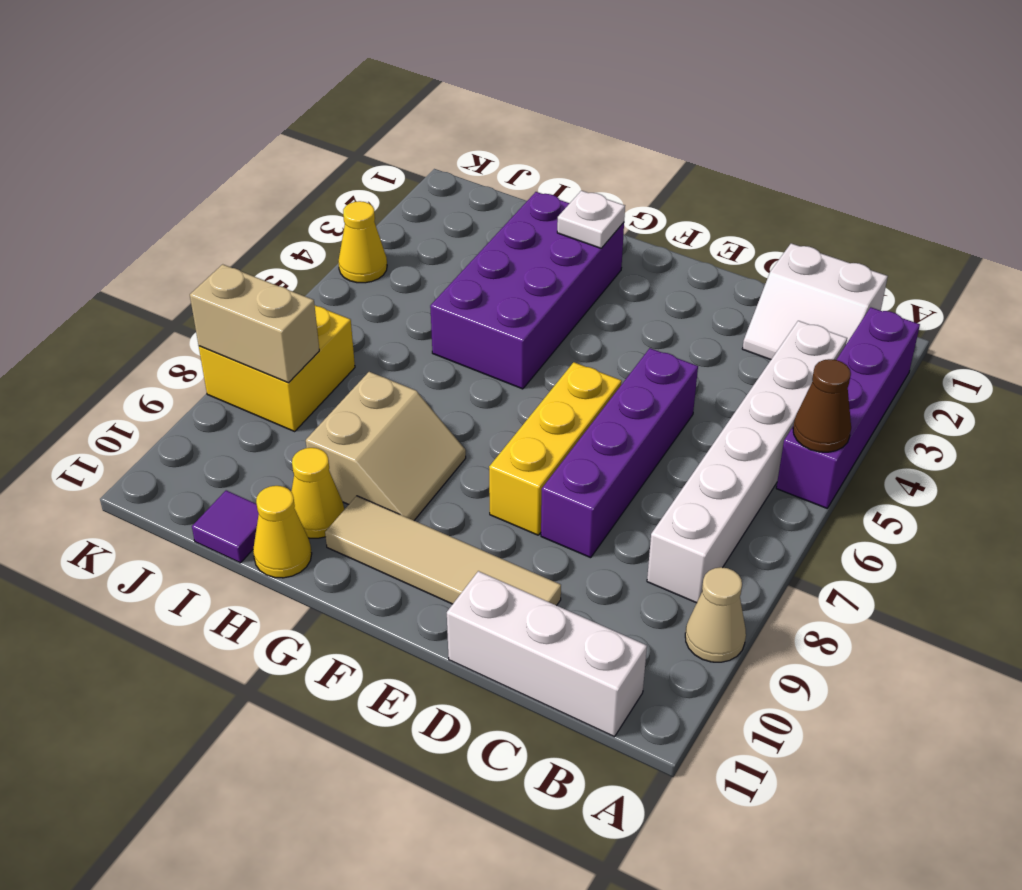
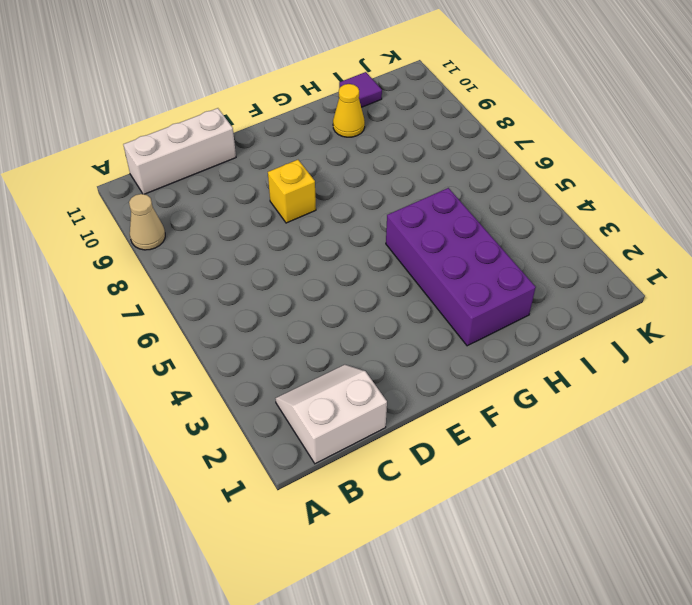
yellow brick E8 level 1 -> yellow brick E6:E8 level 1
none -> purple brick A2:A5 level 1
none -> white brick B3:B8 level 1
none -> purple brick D5:D8 level 1

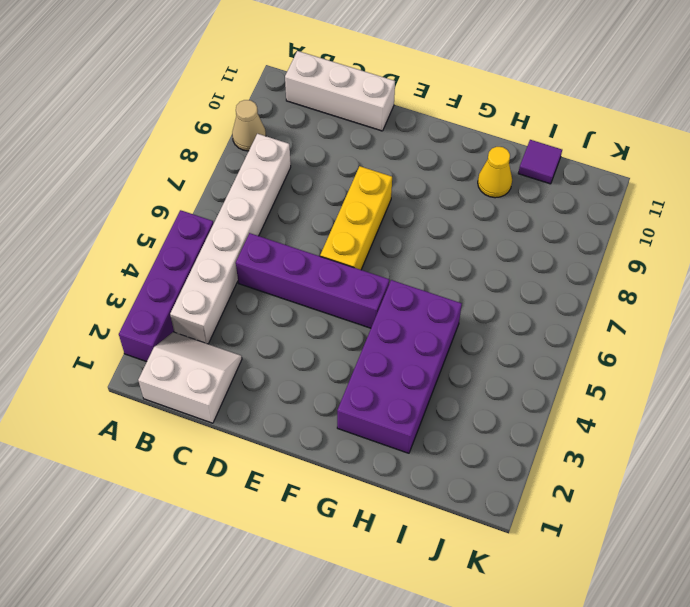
purple brick C5:F5 level 1 -> purple brick D5:D8 level 1
none -> tan tile D10:G10 level 1
none -> tan slope G8:H9 level 1 top H
none -> yellow cone H11 level 1

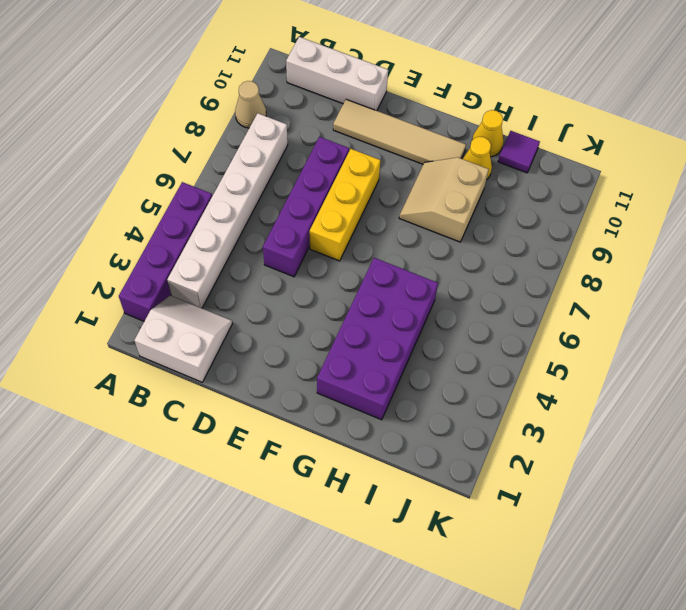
none -> yellow brick J7:K8 level 1
none -> yellow cone K4 level 1
none -> brown cone A5 level 2

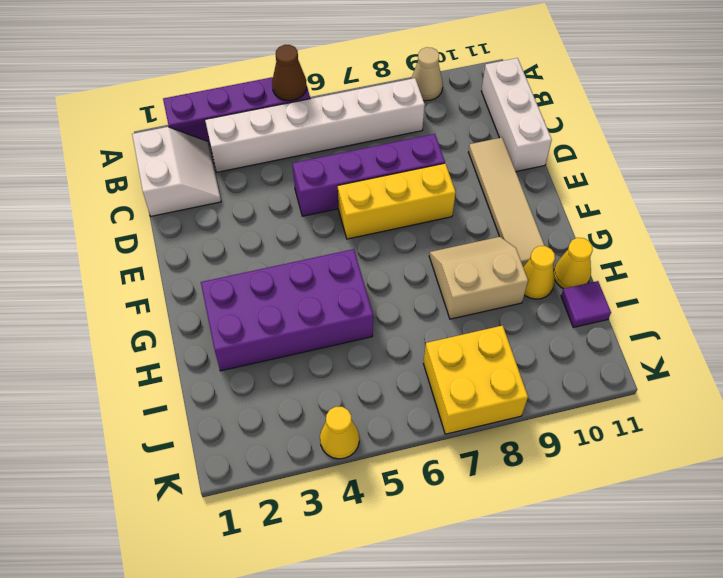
none -> white plate G2 level 2
none -> tan brick J8:K8 level 2

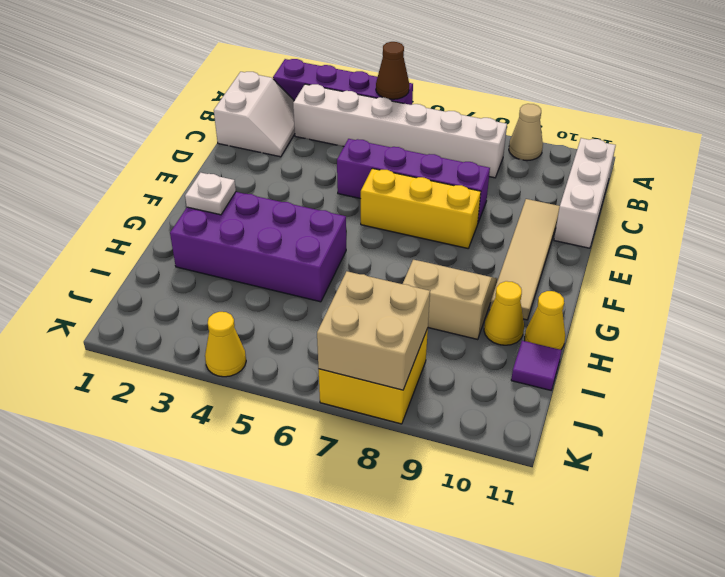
tan brick J7:K8 level 2 -> tan brick J8:K8 level 2

